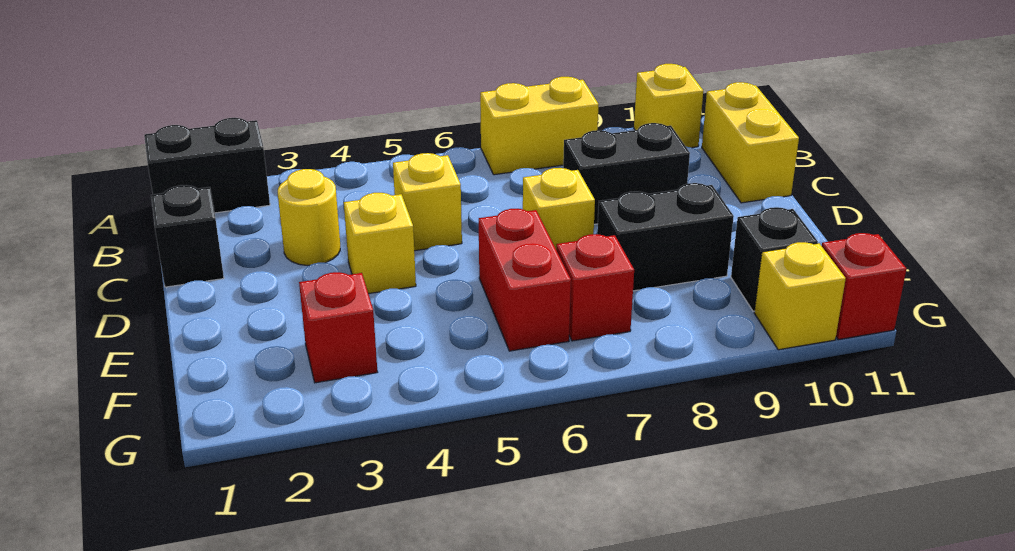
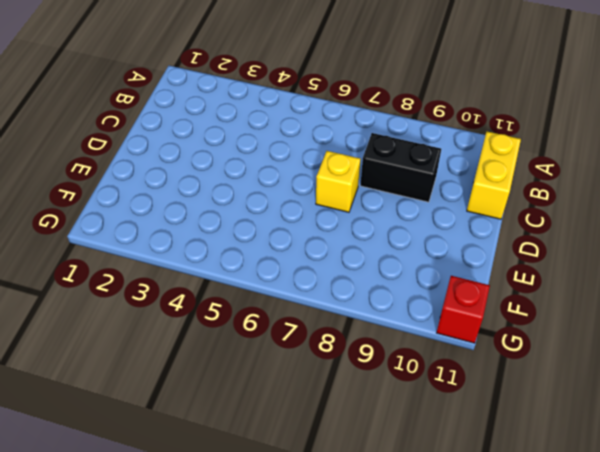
none -> black brick A1:A2 level 1
none -> yellow brick A7:A8 level 1
none -> yellow brick A10 level 1

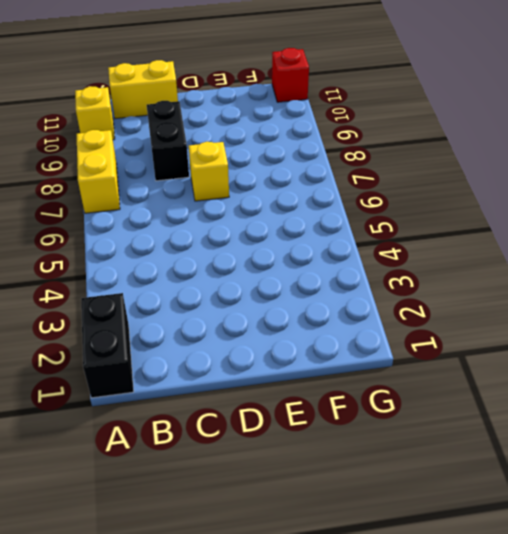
none -> black brick C1 level 1
none -> yellow round brick C3 level 1
none -> yellow brick C5 level 1

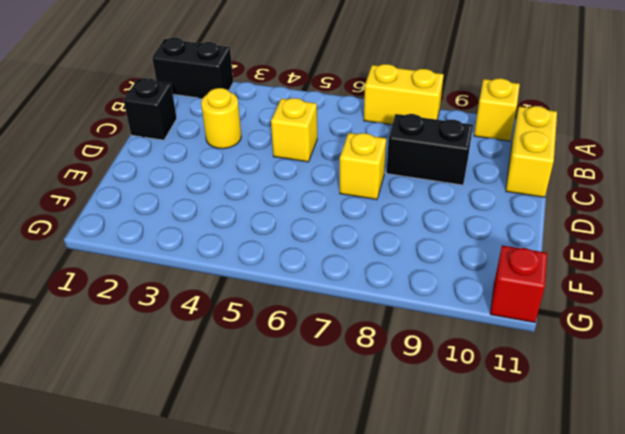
none -> yellow brick D4 level 1
none -> red brick E6:F6 level 1
none -> black brick E8:E9 level 1

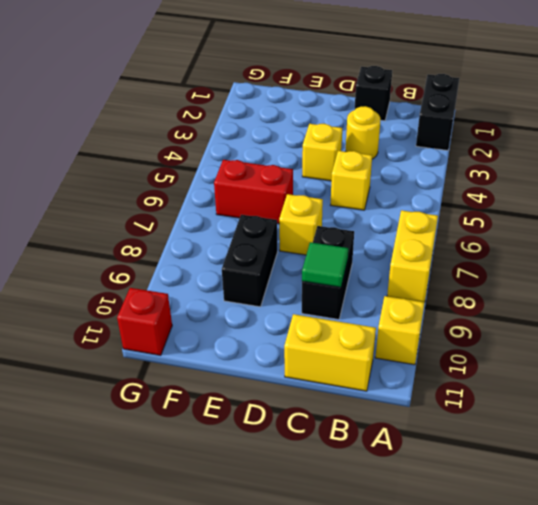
green tile C9 level 2 -> none
none -> red brick F3 level 1
none -> red brick F7 level 1
none -> black brick F10 level 1

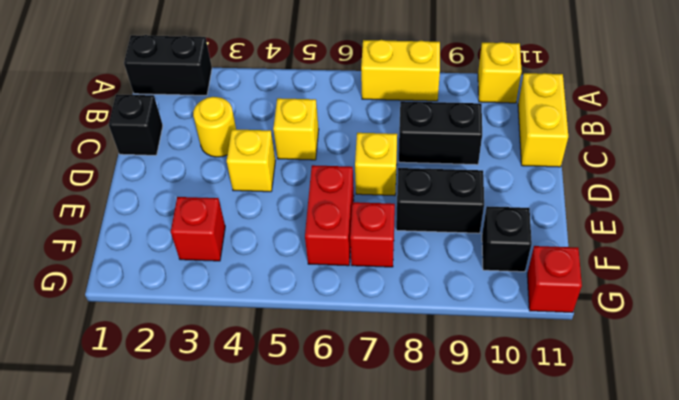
none -> yellow brick G10 level 1

